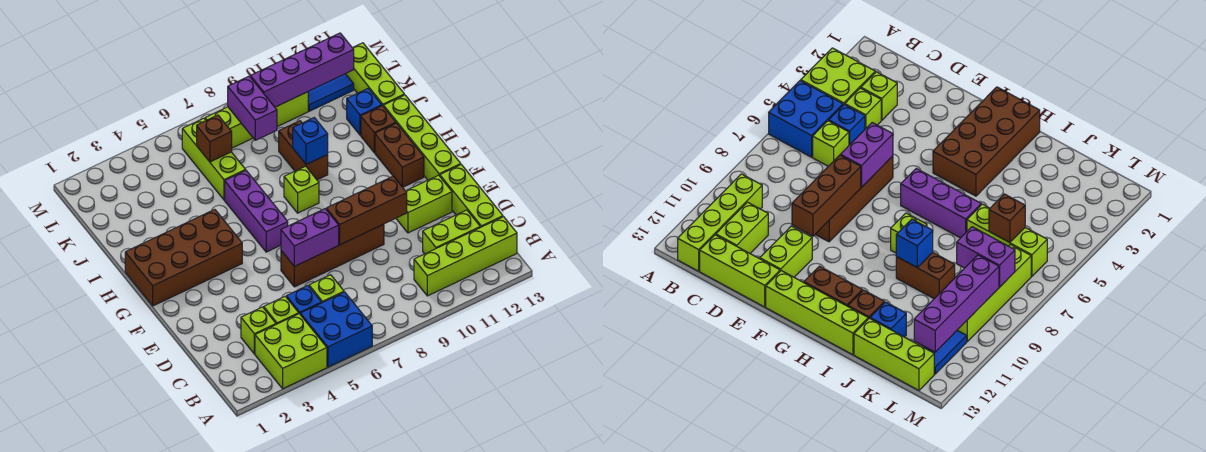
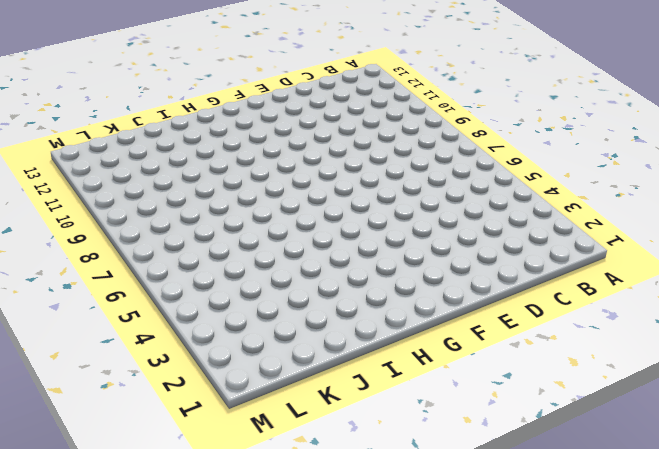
none -> lime brick A3:B4 level 1
none -> blue brick A5:B6 level 1
none -> lime brick B10:B13 level 1

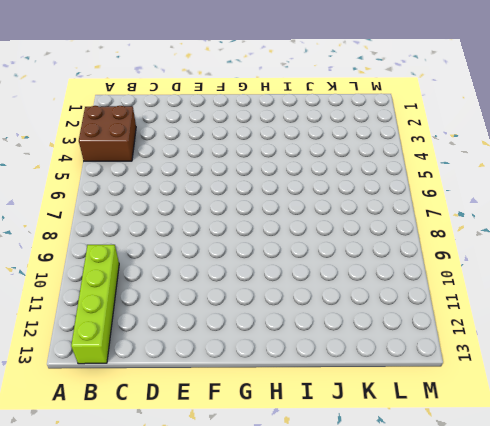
brown brick A3:B4 level 1 -> lime brick A3:B4 level 1
none -> blue brick A5:B6 level 1
none -> lime brick C3 level 1
none -> lime brick C4 level 1

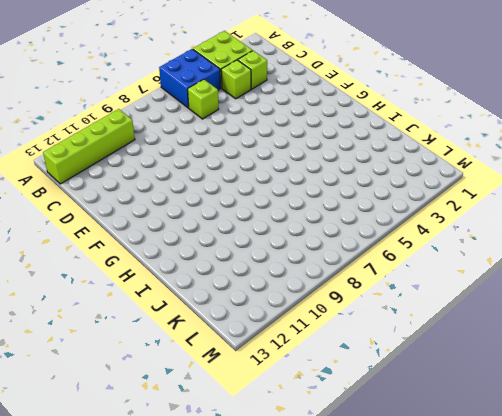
none -> blue brick C5 level 1
none -> lime brick C11:C12 level 1
none -> lime brick C13:E13 level 1

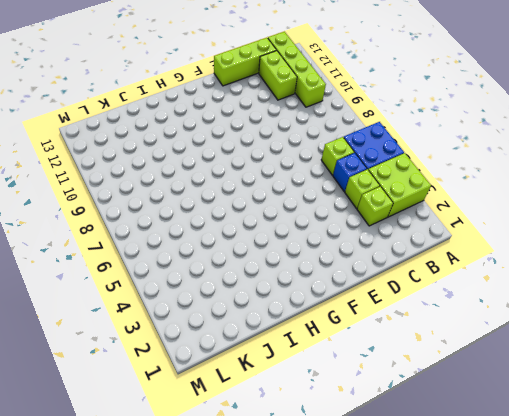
none -> brown brick E6:E9 level 1
none -> lime brick E11:E12 level 1
none -> lime brick F13:I13 level 1

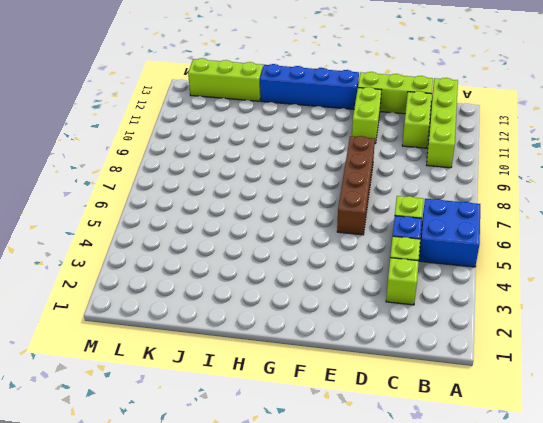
blue brick F13:I13 level 1 -> lime brick F13:I13 level 1
none -> lime brick A3:B4 level 1
none -> brown brick G1:H4 level 1
none -> purple brick G6:I6 level 1

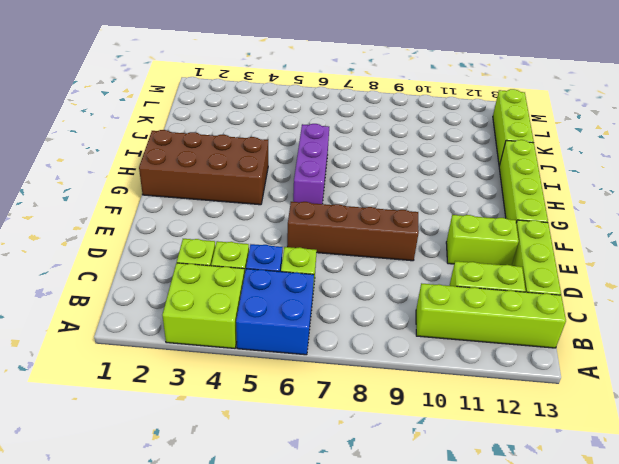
none -> brown brick G12:H12 level 1
none -> lime brick H8 level 1
none -> brown brick I9:J9 level 1

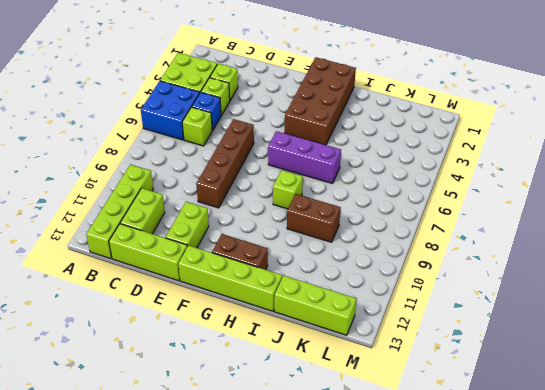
none -> brown brick I12 level 1
none -> lime brick J6:L6 level 1
none -> blue brick J12 level 1

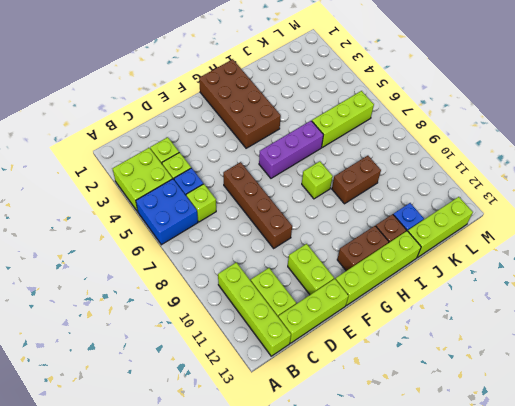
none -> lime brick L7:L10 level 1
none -> blue tile L11:L12 level 1
none -> purple brick E6:E7 level 2

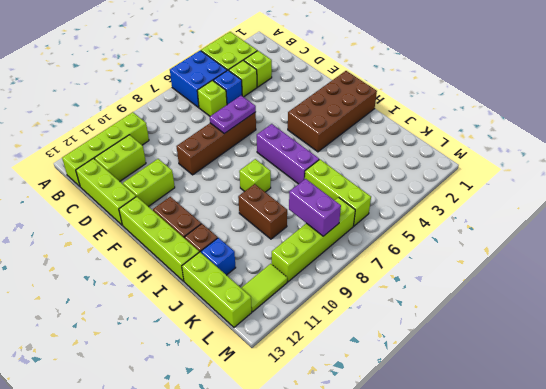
purple plate E6:E7 level 2 -> purple brick E6:E7 level 2
lime tile L11:L12 level 1 -> blue tile L11:L12 level 1
none -> brown brick E8:E10 level 2
none -> blue brick I9 level 2
none -> brown brick K6 level 2

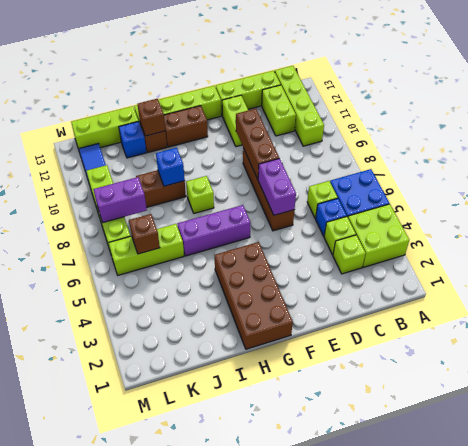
brown brick I12 level 2 -> none
none -> purple brick L9:L12 level 2

